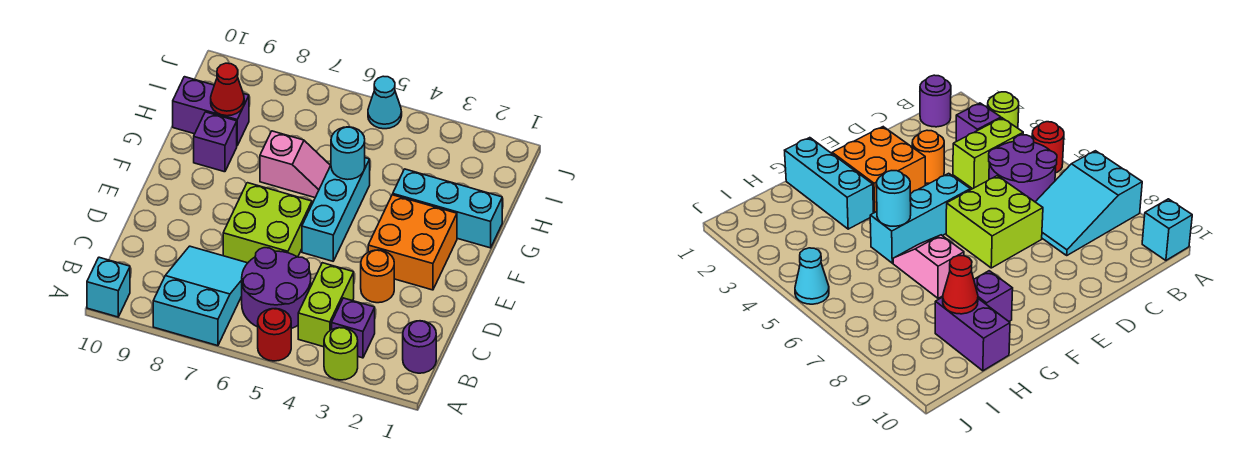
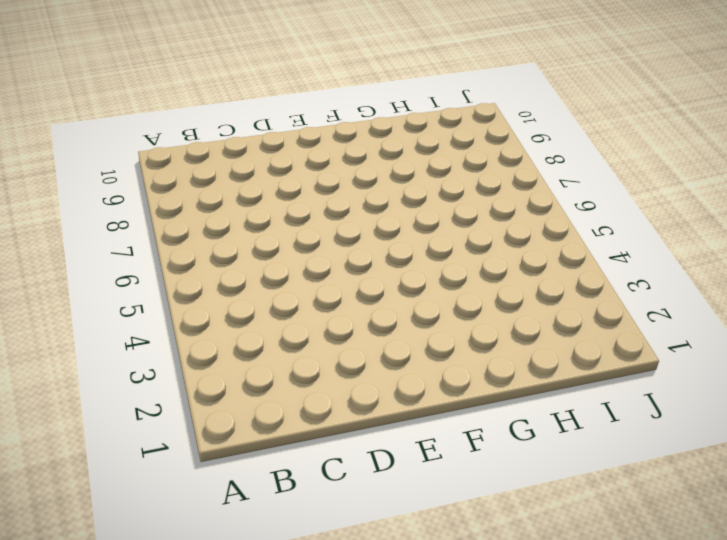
none -> lime round brick A3 level 1
none -> red round brick A5 level 1
none -> cyan slope A7:C8 level 1 top A

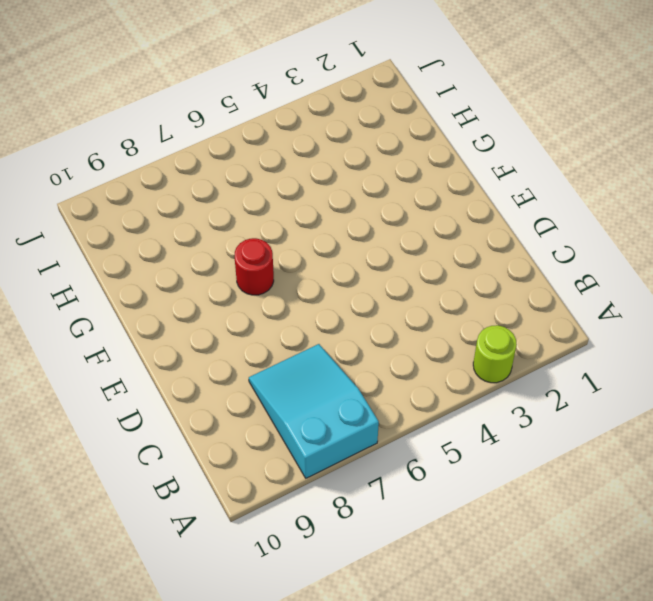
red round brick F7 level 1 -> red round brick A5 level 1
none -> cyan brick A10 level 1
none -> purple round brick B1 level 1
none -> purple brick B3 level 1

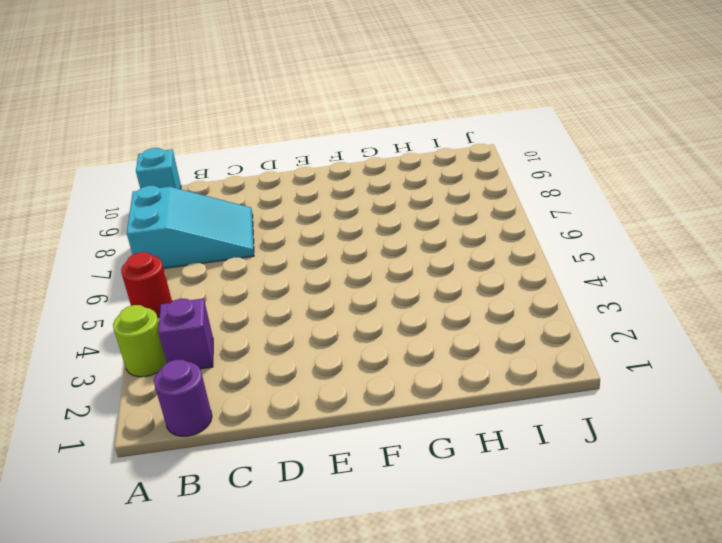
none -> lime brick B4:C4 level 1
none -> purple round brick B5:C6 level 1
none -> orange round brick D3 level 1

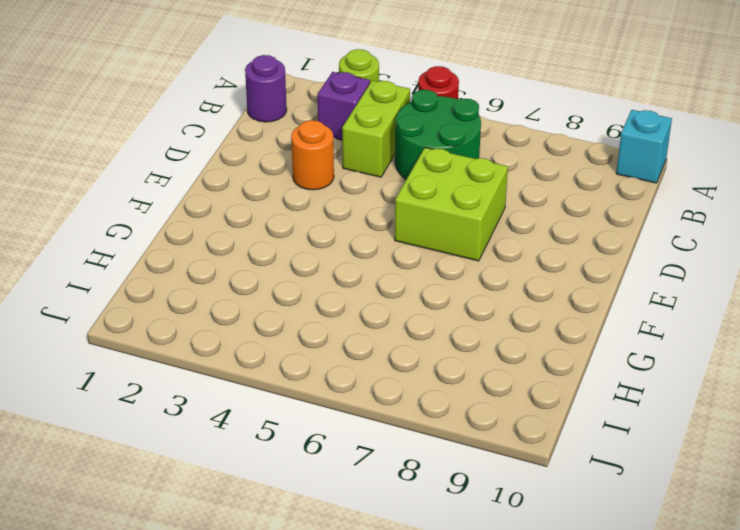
green round brick B5:C6 level 1 -> purple round brick B5:C6 level 1
none -> cyan slope A7:C8 level 1 top A
none -> orange brick E2:F3 level 1
none -> cyan brick E5:G5 level 1

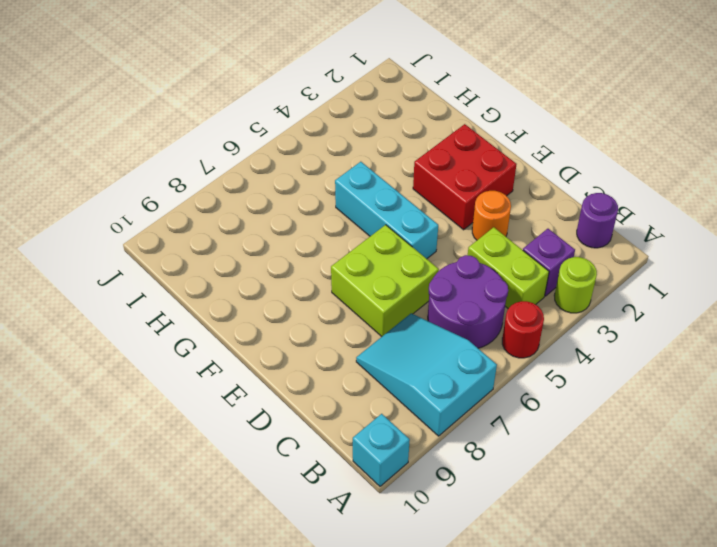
red brick E2:F3 level 1 -> orange brick E2:F3 level 1
none -> cyan brick G1:G3 level 1
none -> pink slope G6:G7 level 1 top 7
none -> purple brick G9 level 1

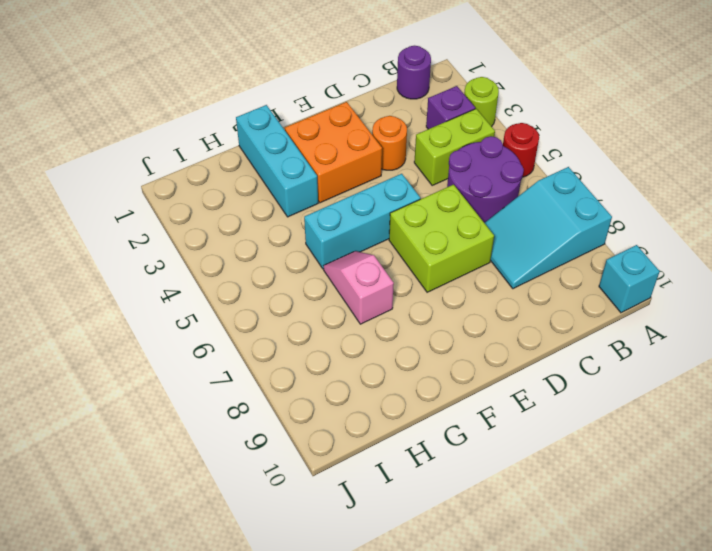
none -> purple brick G9 level 1
none -> purple brick H9:H10 level 1
none -> cyan cone J5 level 1

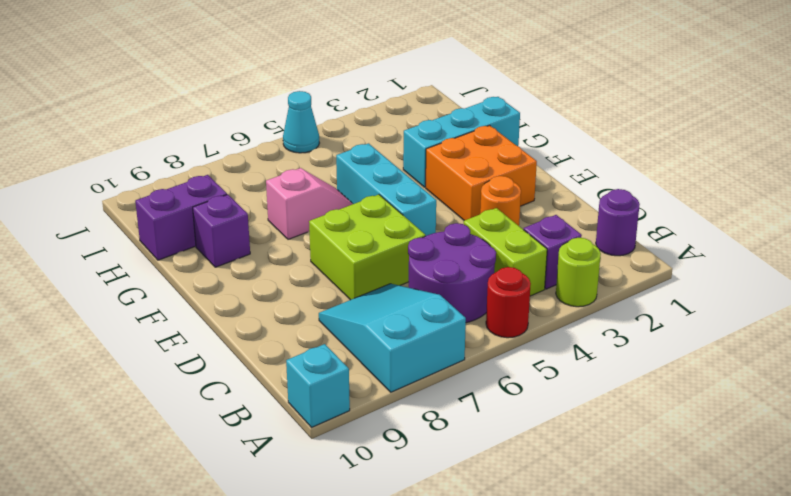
none -> cyan round brick G5 level 2
none -> red cone H9 level 2

